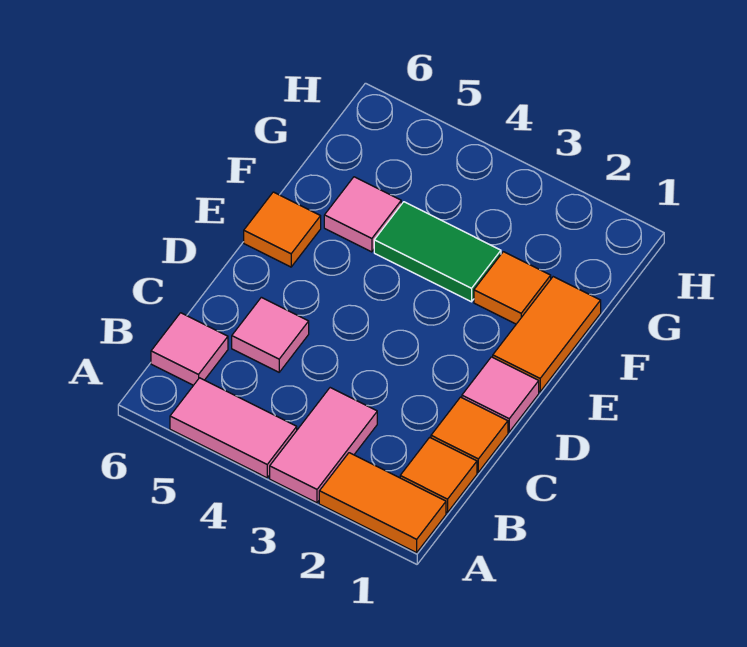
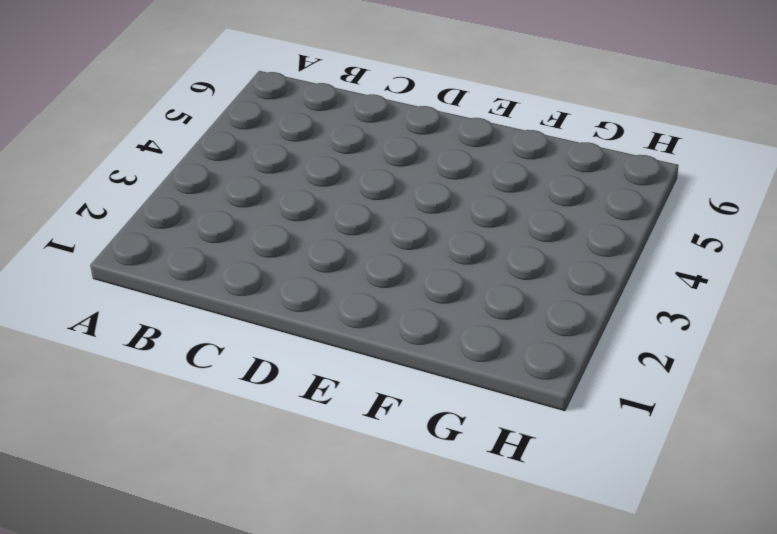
none -> orange tile A1:A2 level 1
none -> pink tile A3:B3 level 1
none -> pink tile A4:A5 level 1

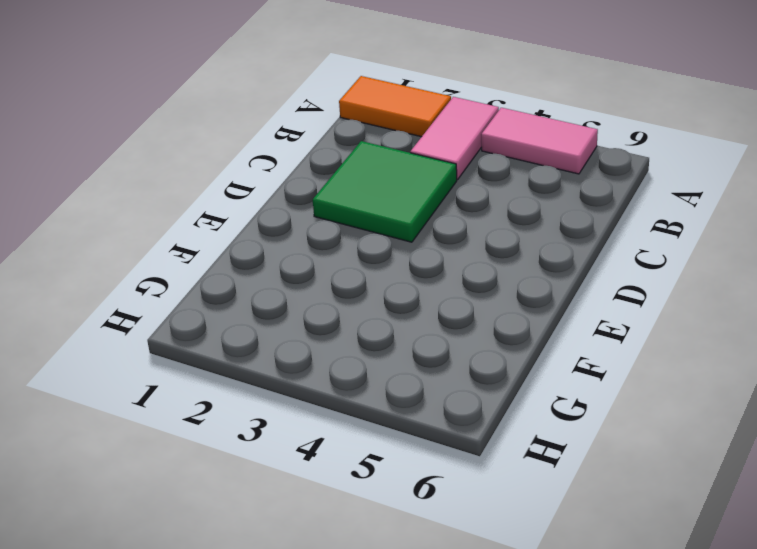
green tile C2:D3 level 1 -> none
none -> orange tile B1 level 1
none -> pink tile B6 level 1
none -> orange tile C1 level 1

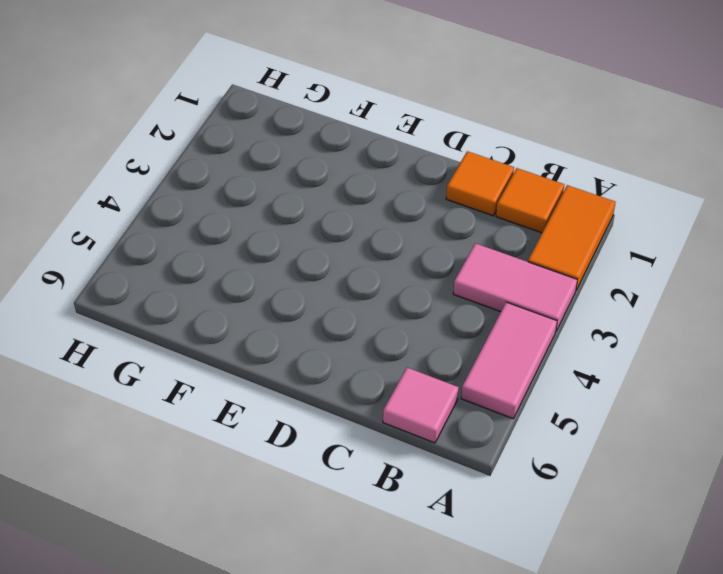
none -> pink tile C5 level 1
none -> pink tile D1 level 1
none -> orange tile E1:F1 level 1

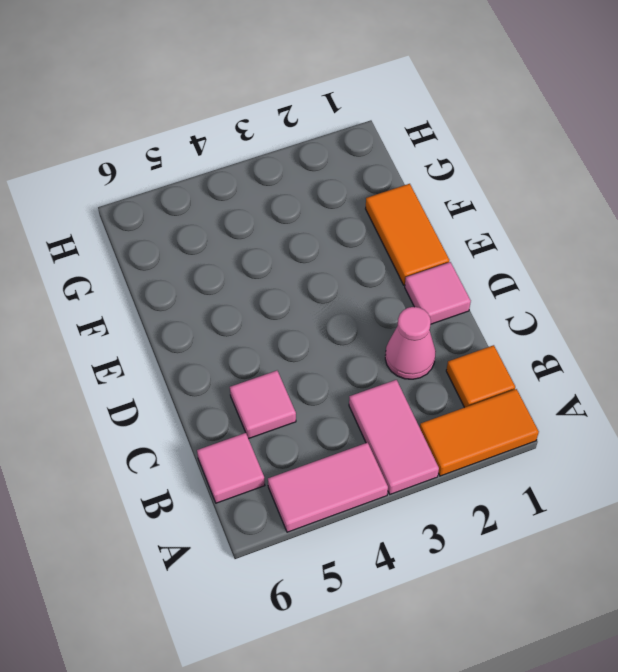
pink cone C2 level 1 -> none
none -> orange tile C1 level 1
none -> orange tile E6 level 1
none -> orange tile F2 level 1

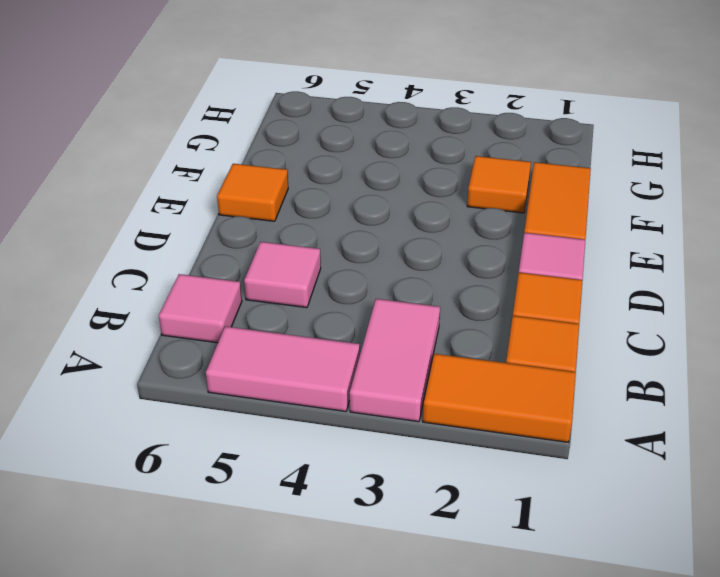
none -> green tile F3:F4 level 1
none -> pink tile F5 level 1

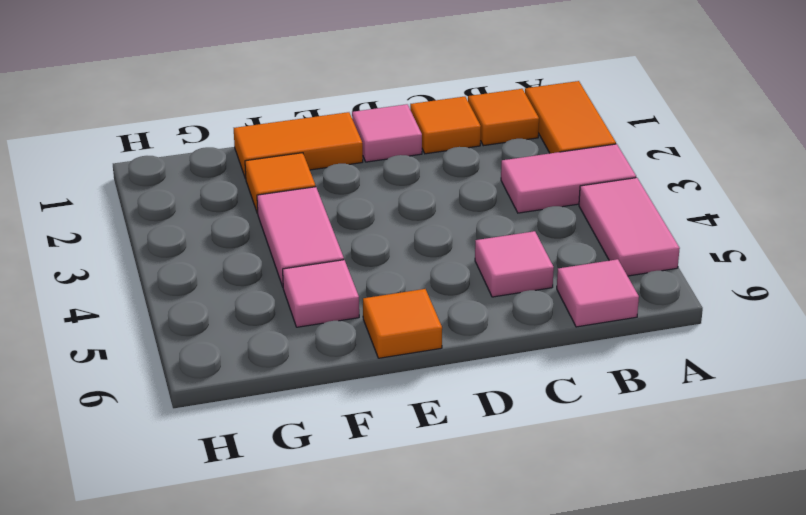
pink tile F3:F4 level 1 -> green tile F3:F4 level 1

